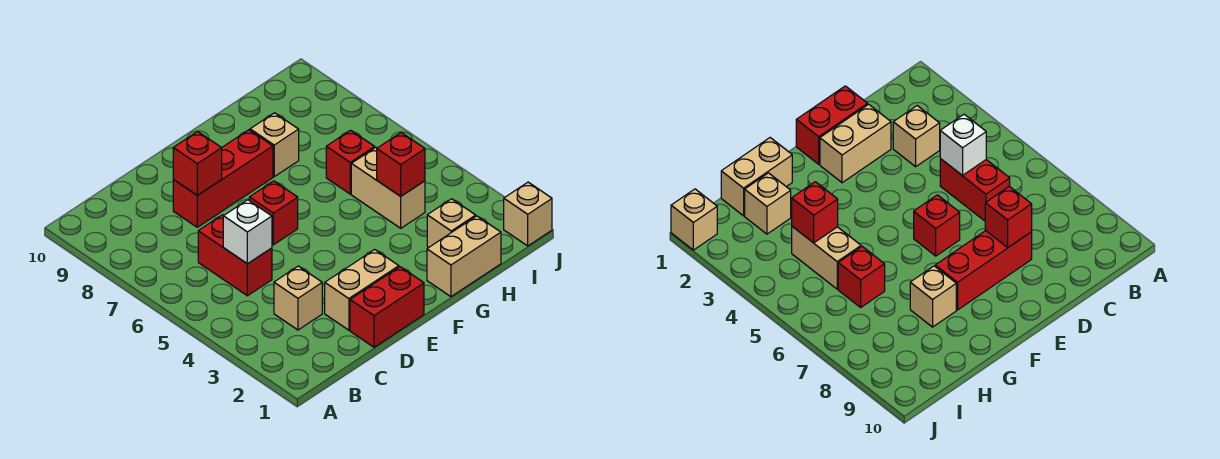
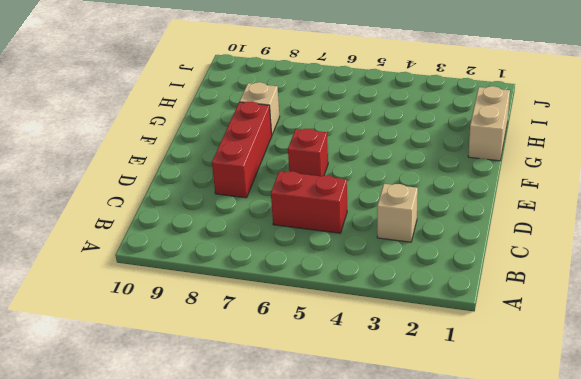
none -> red brick D1:E1 level 1
none -> tan brick D2:E2 level 1
none -> tan brick H2 level 1

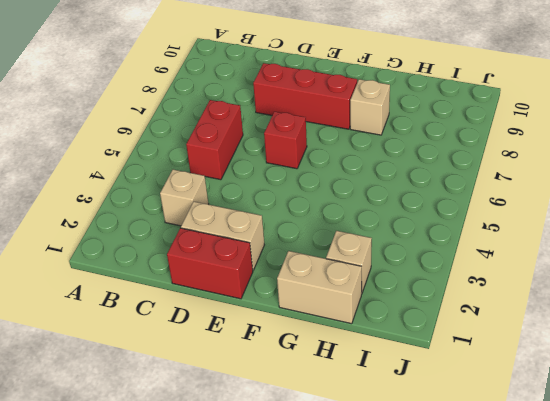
none -> tan brick H4:H5 level 1
none -> red brick H6 level 1
none -> tan brick J1 level 1

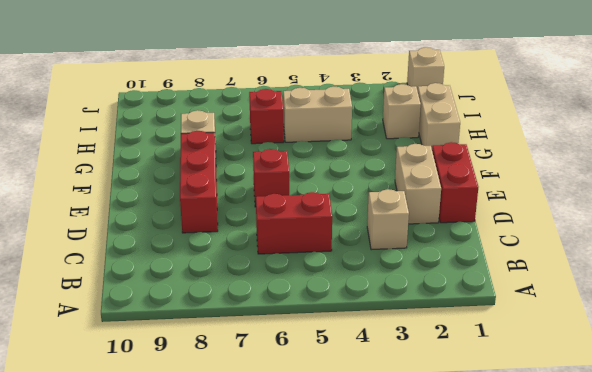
none -> white brick C5 level 2
none -> red brick D8 level 2
none -> red brick H4 level 2

